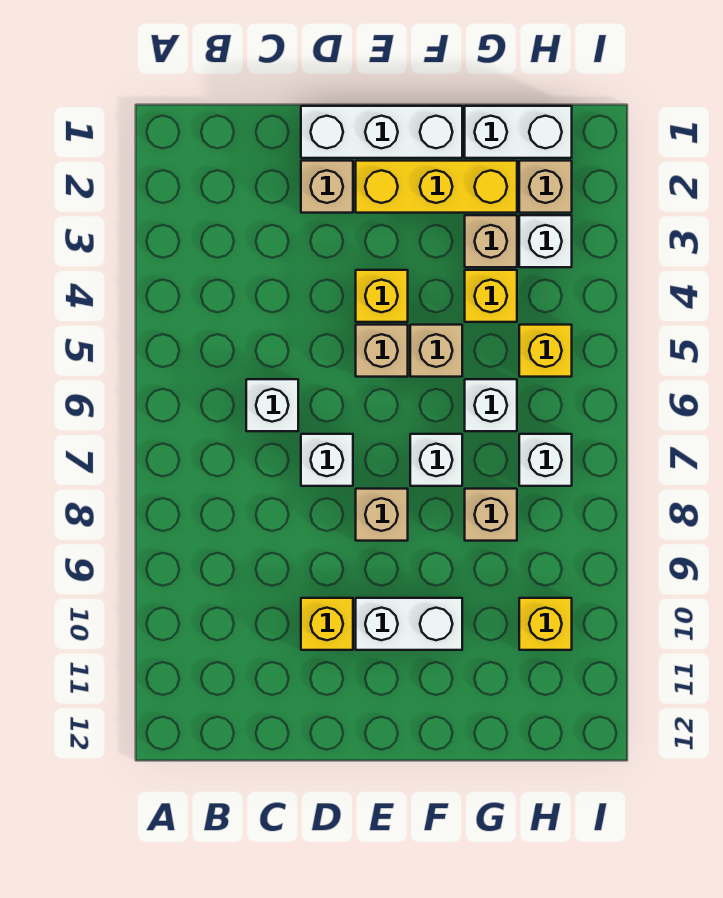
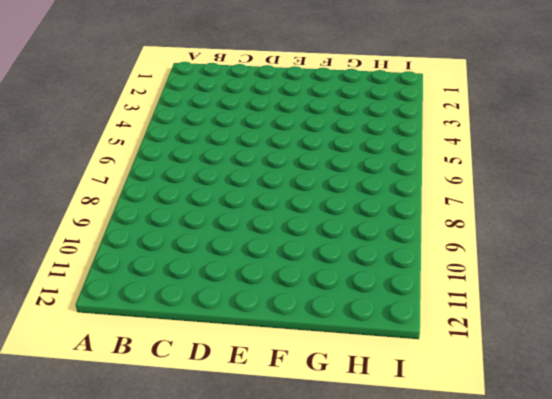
none -> white brick C6 level 1
none -> white brick D1:F1 level 1
none -> tan brick D2 level 1

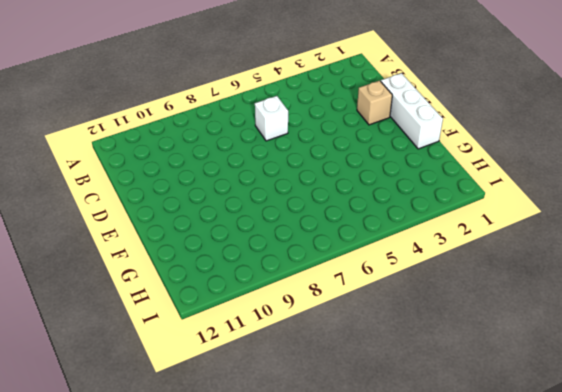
none -> white brick D7 level 1
none -> yellow brick D10 level 1
none -> yellow brick E2:G2 level 1

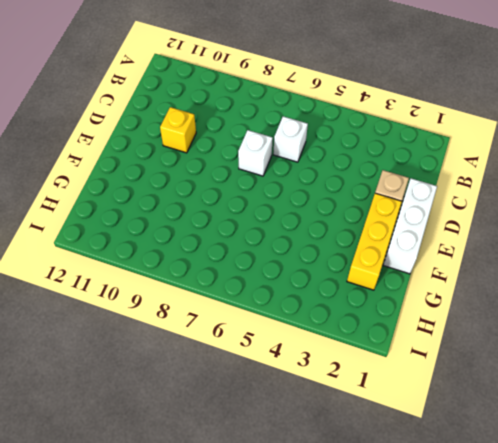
none -> yellow brick E4 level 1
none -> tan brick E5 level 1
none -> tan brick E8 level 1

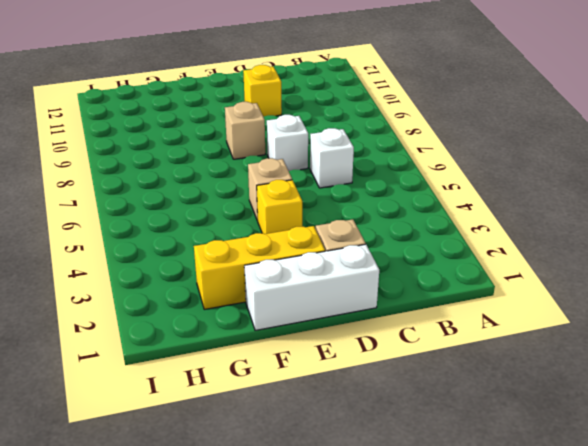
none -> white brick E10:F10 level 1
none -> tan brick F5 level 1
none -> white brick F7 level 1

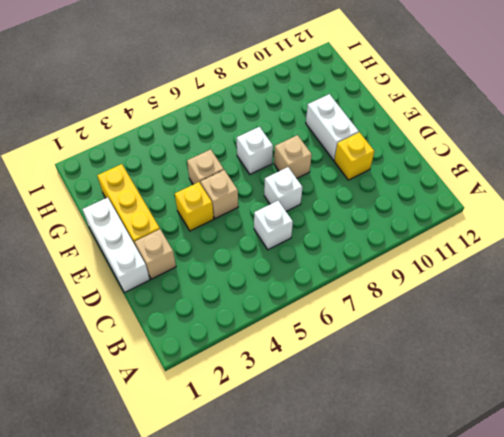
none -> white brick G1:H1 level 1
none -> tan brick G3 level 1
none -> yellow brick G4 level 1

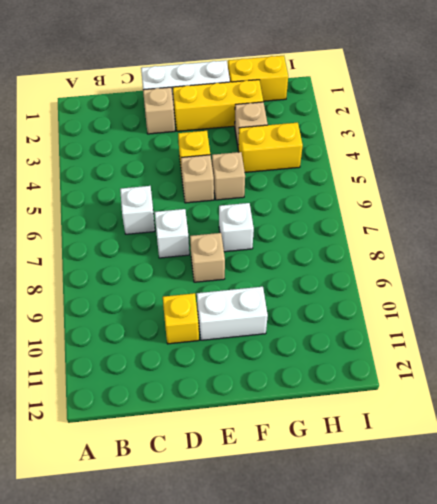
yellow brick G1:H1 level 1 -> white brick G1:H1 level 1
yellow brick G4:H4 level 1 -> yellow brick G4 level 1
none -> white brick G6 level 1
none -> tan brick G8 level 1
none -> tan brick H2 level 1

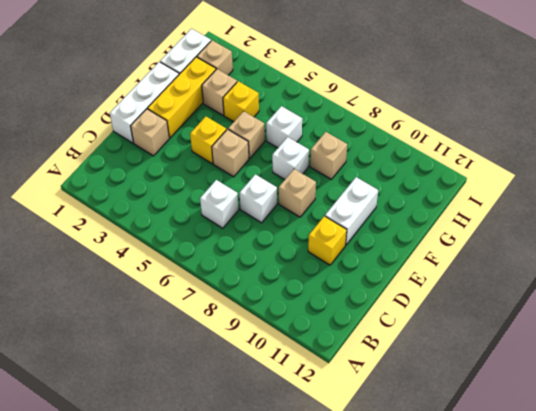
none -> white brick H3 level 1
none -> yellow brick H5 level 1
none -> white brick H7 level 1

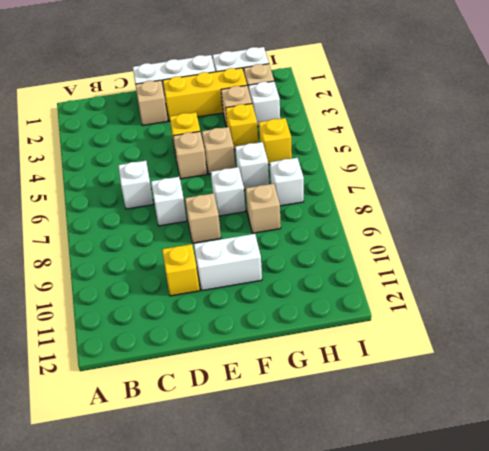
none -> yellow brick H10 level 1

